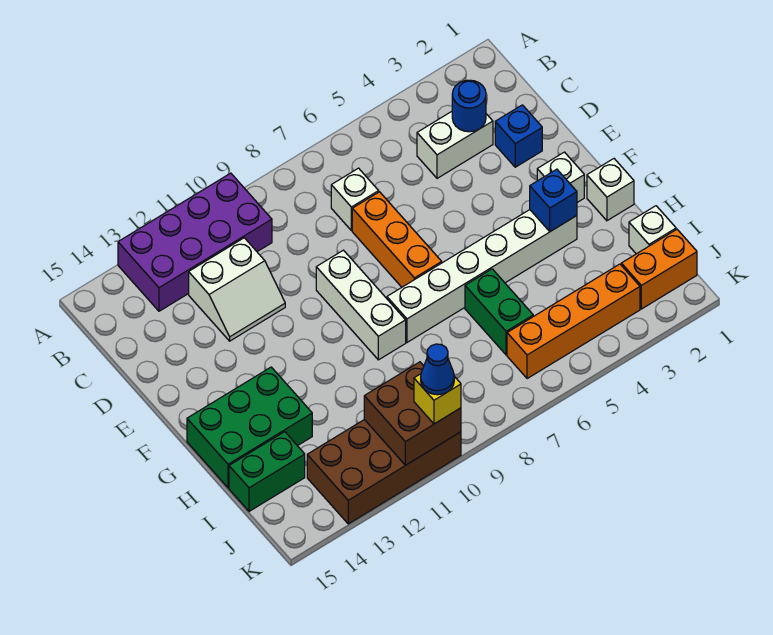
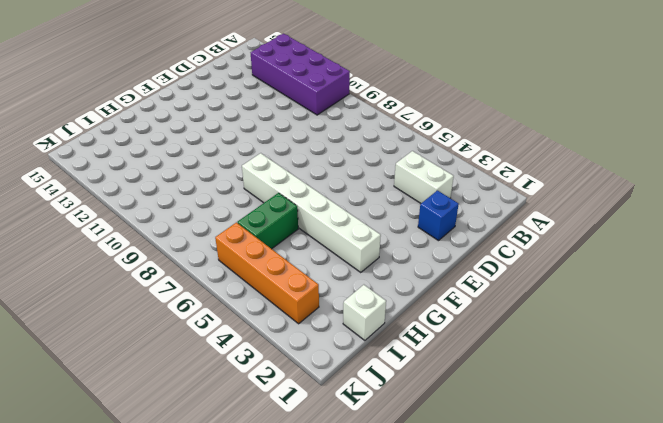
none -> white brick C7 level 1
none -> white slope C11:D12 level 1 top C
none -> orange brick D7:F7 level 1

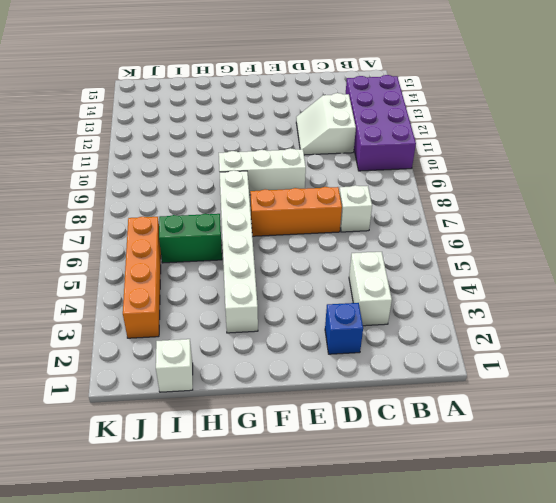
none -> white brick F2 level 1
none -> white brick G1 level 1
none -> green brick G13:H15 level 1

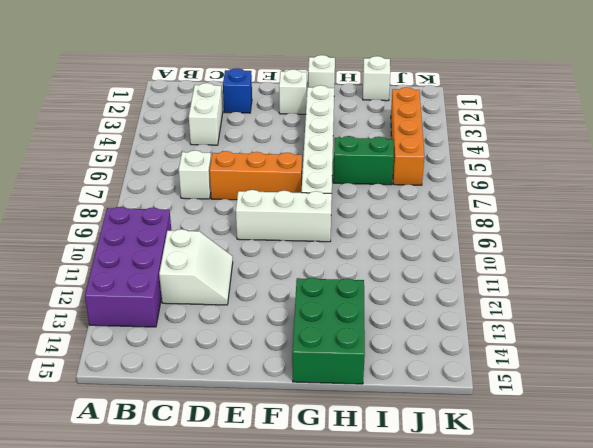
none -> green brick I14:I15 level 1
none -> orange brick J1:J2 level 1
none -> brown brick J10:K13 level 1

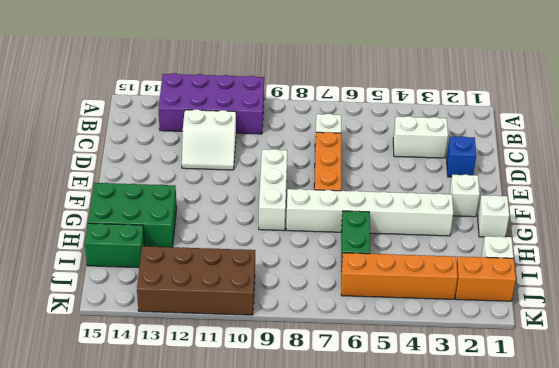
none -> blue round brick C3 level 2
none -> blue brick G3 level 2
none -> brown brick J10:K11 level 2

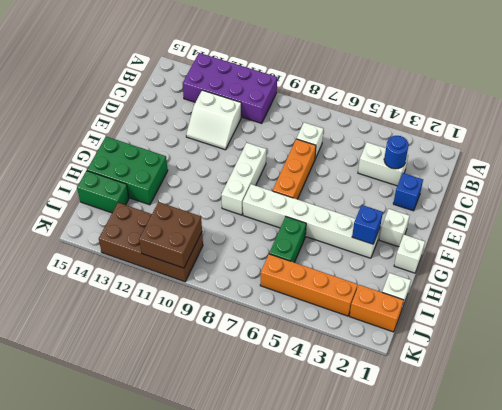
none -> yellow brick K10 level 3
none -> blue cone K10 level 4

